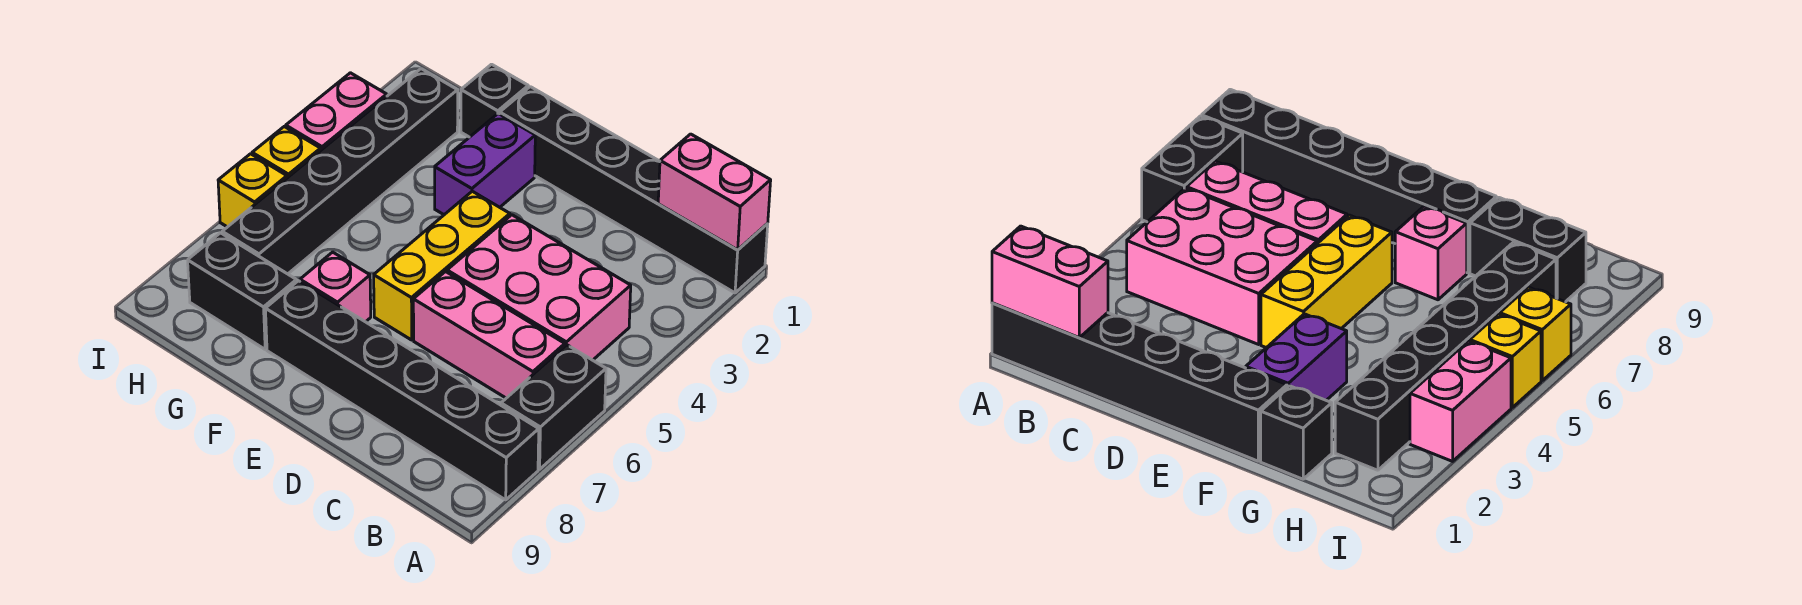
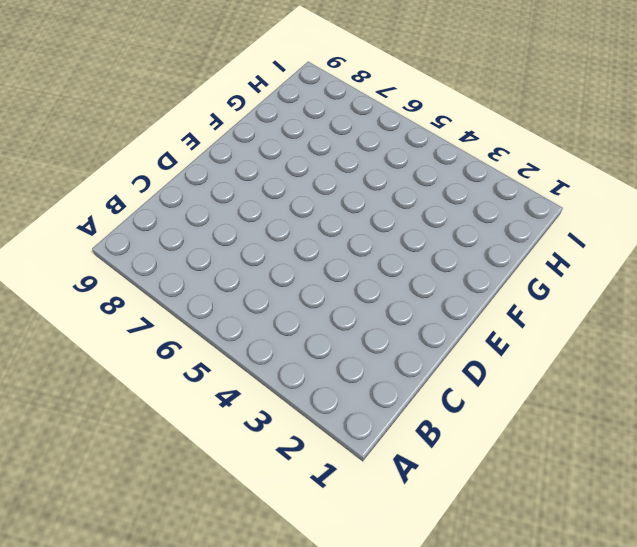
none -> black brick A1:F1 level 1
none -> black brick A6:A7 level 1
none -> black brick A8:F8 level 1

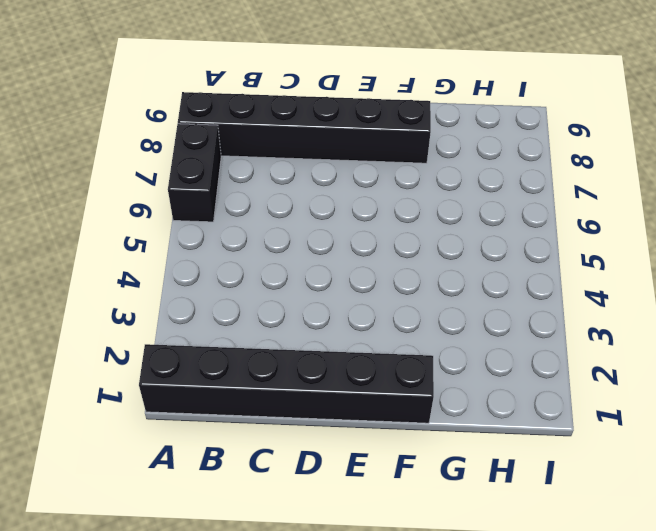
none -> pink brick B4:D5 level 1
none -> pink brick B6:D6 level 1
none -> yellow brick E4:E6 level 1

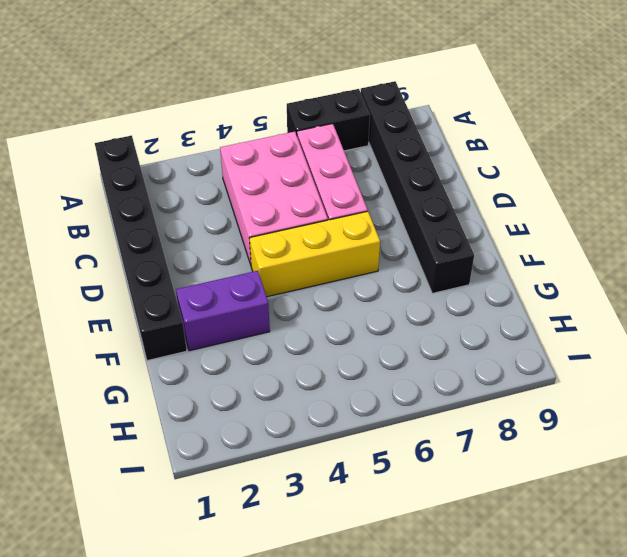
none -> pink brick F7 level 1
none -> black brick G1 level 1
none -> black brick G8:H8 level 1

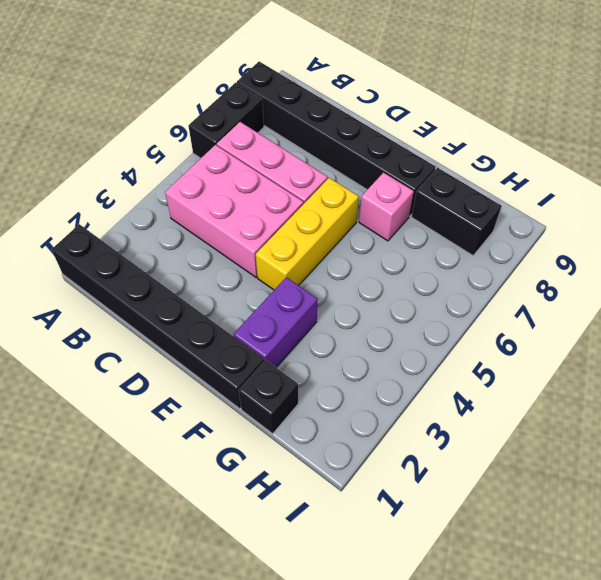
none -> black brick H2:H7 level 1
none -> pink brick I3:I4 level 1
none -> yellow brick I5 level 1

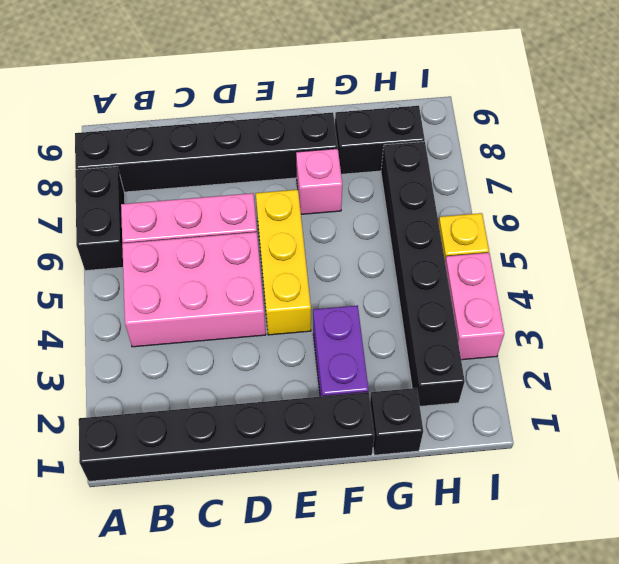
none -> yellow brick I6 level 1
none -> pink brick A1:B1 level 2

